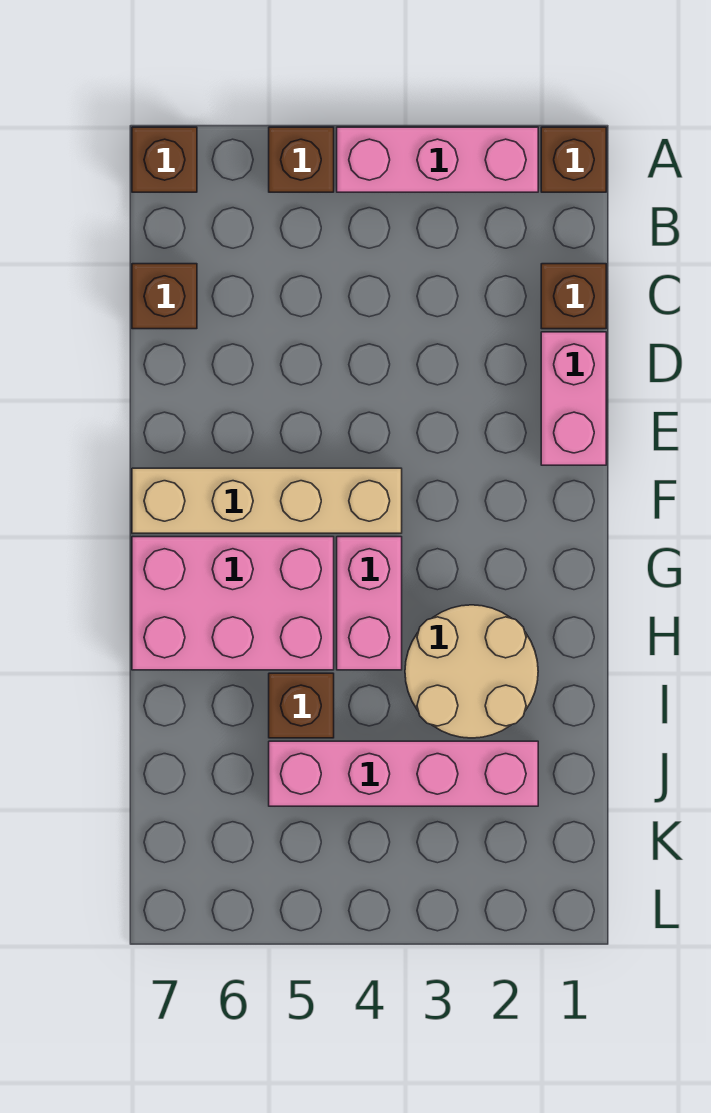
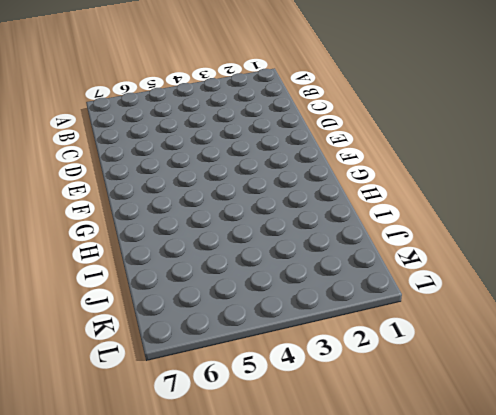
none -> brown brick A1 level 1
none -> pink brick A2:A4 level 1
none -> brown brick A5 level 1

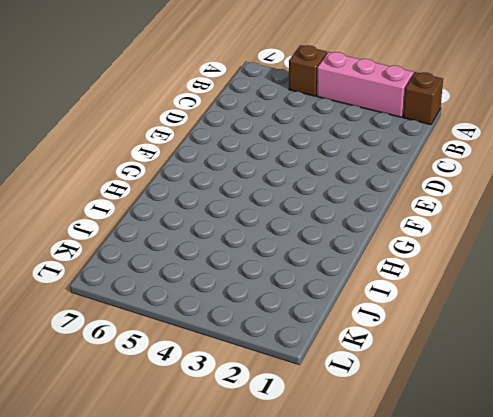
none -> brown brick A7 level 1
none -> brown brick C1 level 1
none -> brown brick C7 level 1

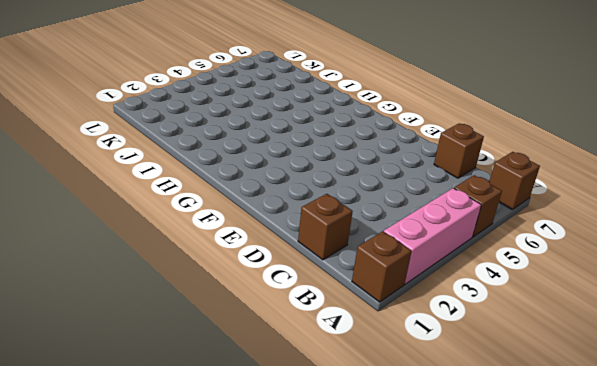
none -> pink brick D1:E1 level 1
none -> tan brick F4:F7 level 1
none -> pink brick G4:H4 level 1

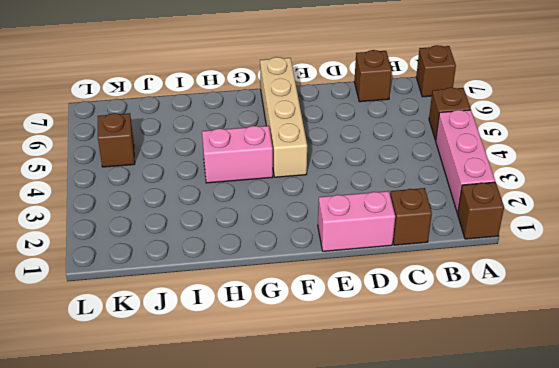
brown brick K5 level 1 -> brown brick I5 level 1
none -> pink brick G5:H7 level 1
none -> tan round brick H2:I3 level 1
none -> pink brick J2:J5 level 1

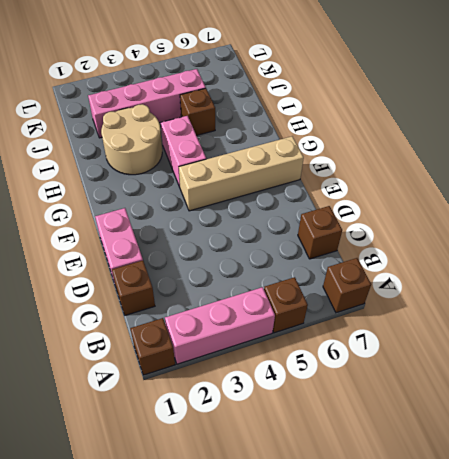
none -> pink brick G5:H7 level 1

